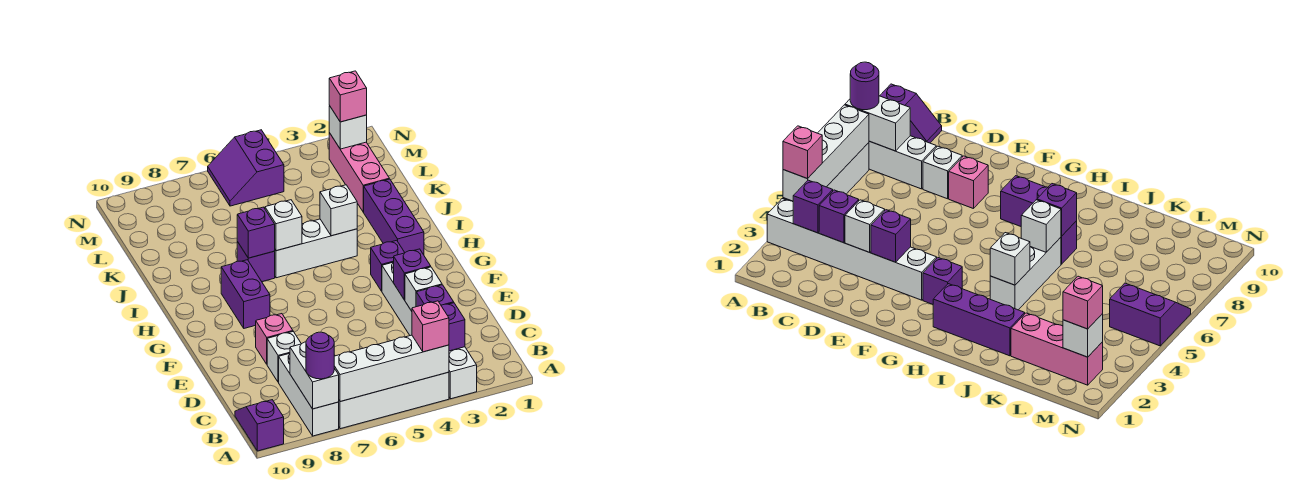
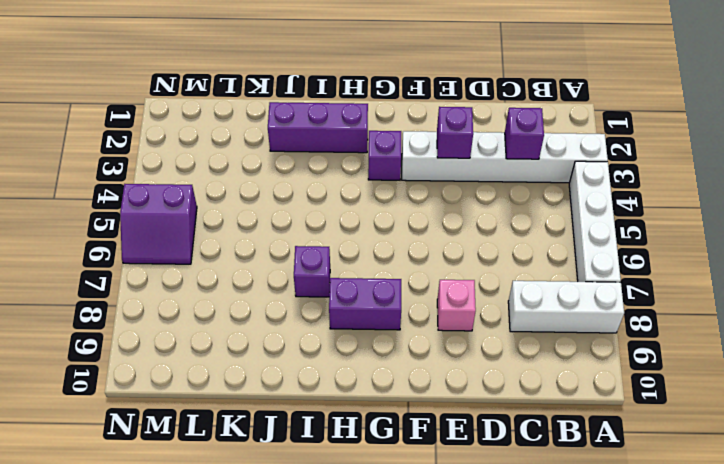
none -> purple slope A10:B10 level 1 top A
none -> white brick D8 level 1
none -> white brick I4:I6 level 1

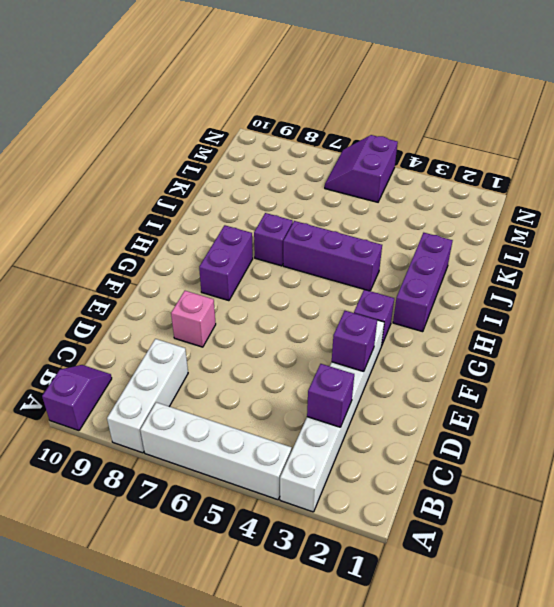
purple brick I4:I6 level 1 -> white brick I4:I6 level 1
none -> white brick D8 level 1
none -> pink brick K2:M2 level 1
none -> white brick A4:A7 level 2

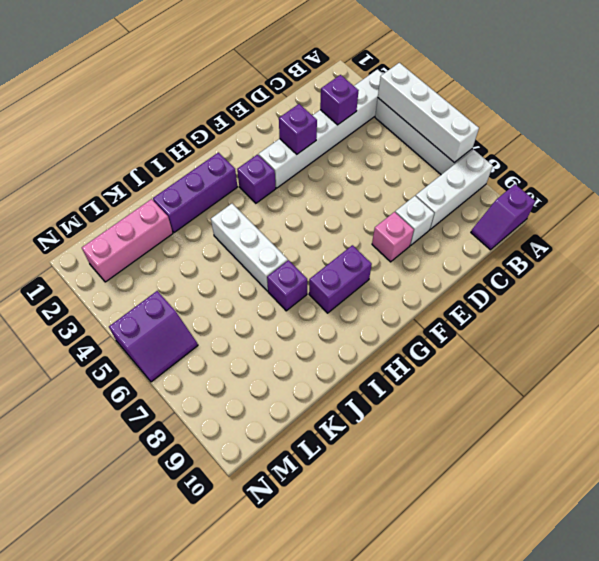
none -> white brick A8:B8 level 2
none -> purple brick B3 level 2
none -> white brick D3 level 2

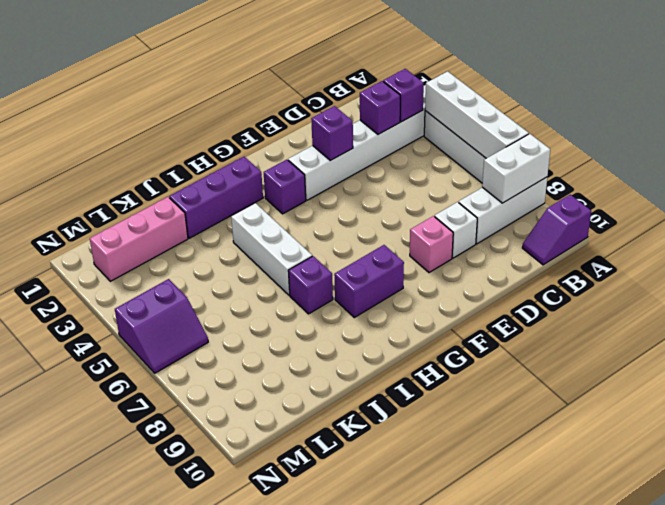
none -> white brick D3 level 2
none -> white brick I4 level 2
none -> white brick I6 level 2

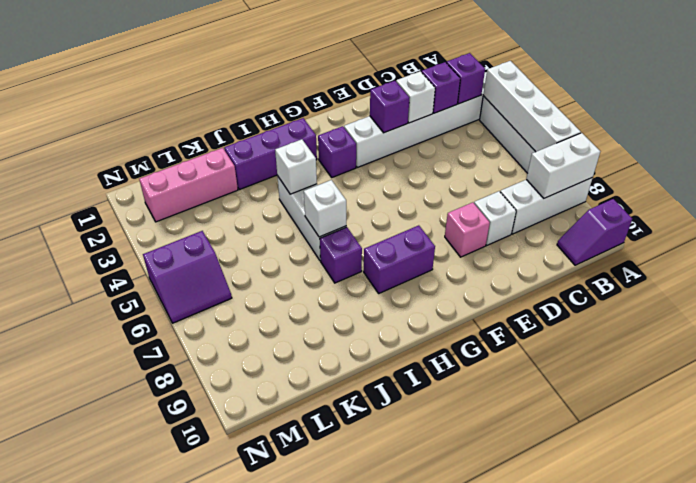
none -> purple brick I7 level 2
none -> white brick M2 level 2
none -> pink brick A4 level 3

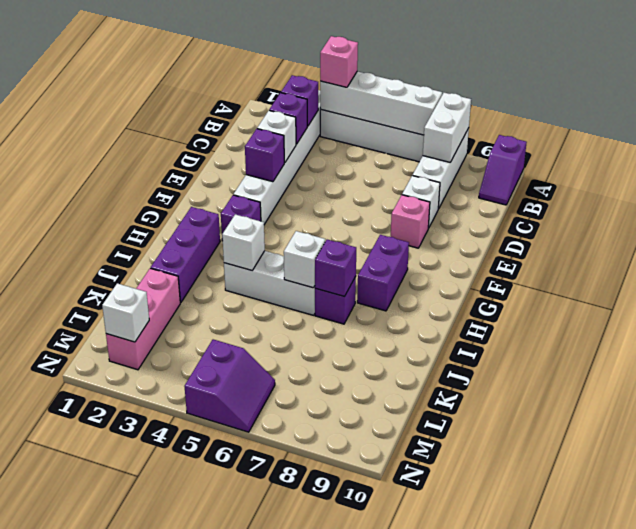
none -> purple round brick A8 level 3
none -> pink brick M2 level 3

